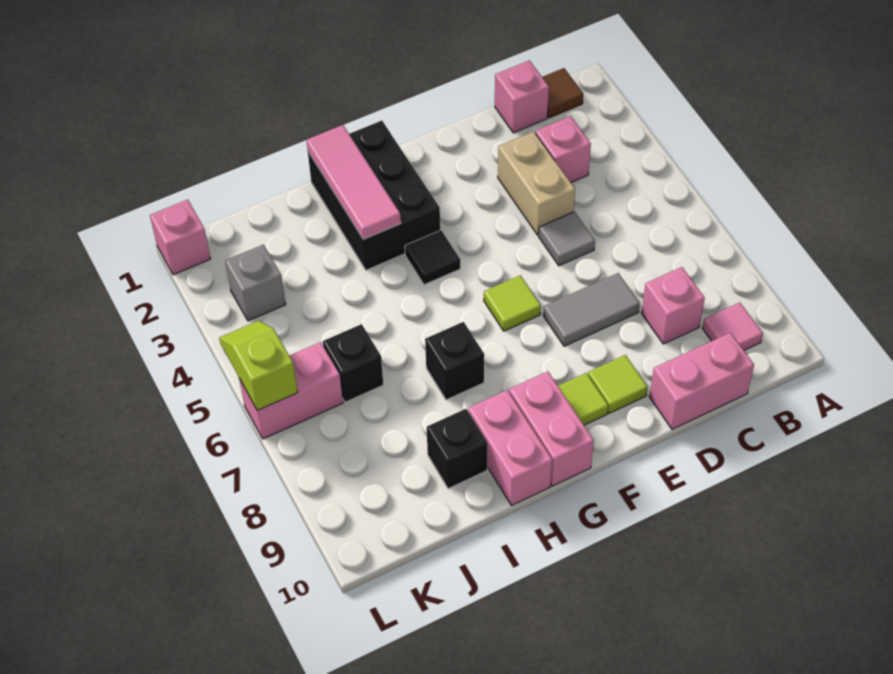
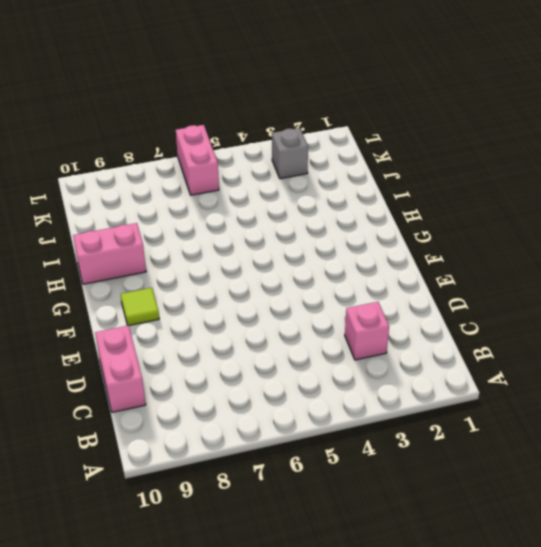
none -> brown tile B1 level 1
none -> pink tile B9 level 1
none -> pink brick C1 level 1

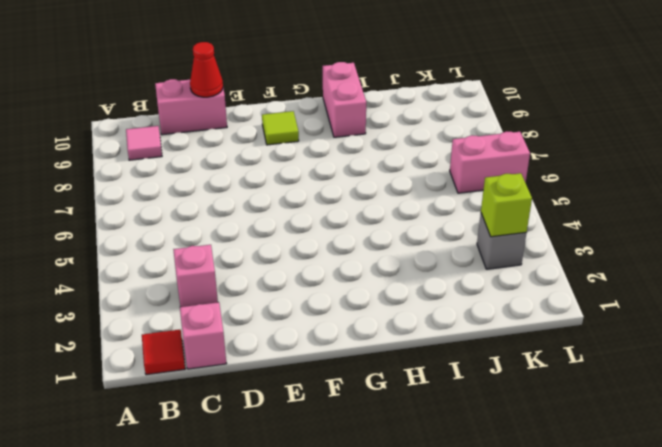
red tile B1 level 1 -> brown tile B1 level 1
red cone D10 level 2 -> none
lime brick K3 level 2 -> none
none -> pink brick C8 level 1
none -> tan brick D3:D4 level 1
none -> grey tile D5 level 1

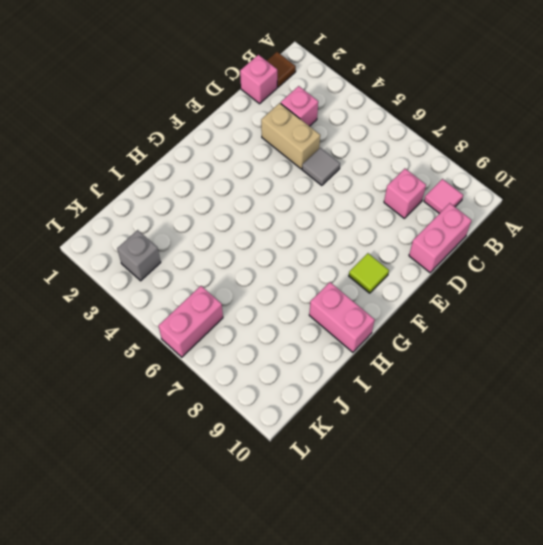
none -> grey tile D7:E7 level 1
none -> lime tile E9 level 1
none -> lime tile F6 level 1

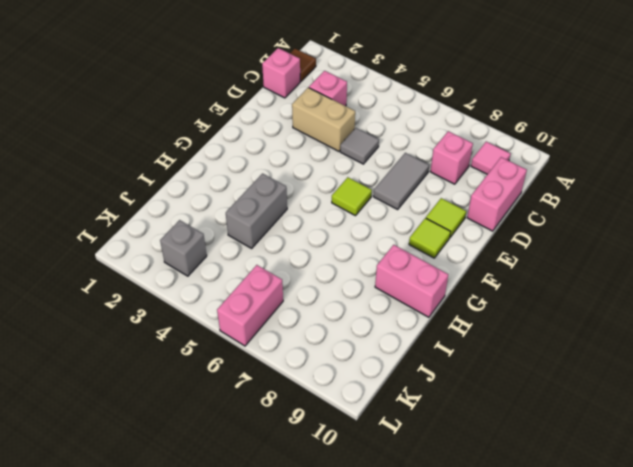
grey brick H4:I4 level 1 -> none
none -> black brick G1:H3 level 1
none -> black tile G4 level 1
none -> pink brick G9:G10 level 1

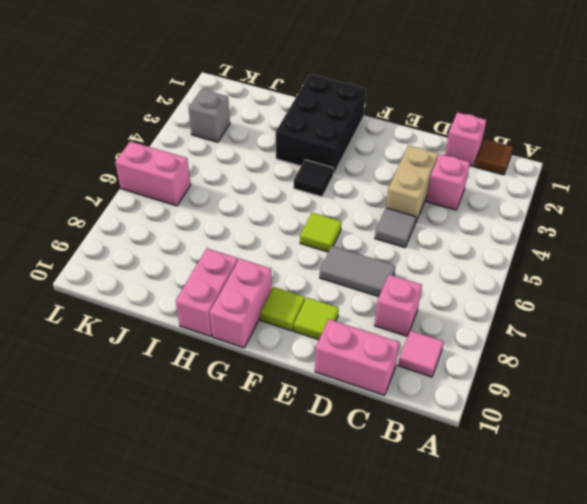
none -> black brick H7 level 1
none -> black brick I9 level 1
none -> black brick J6 level 1

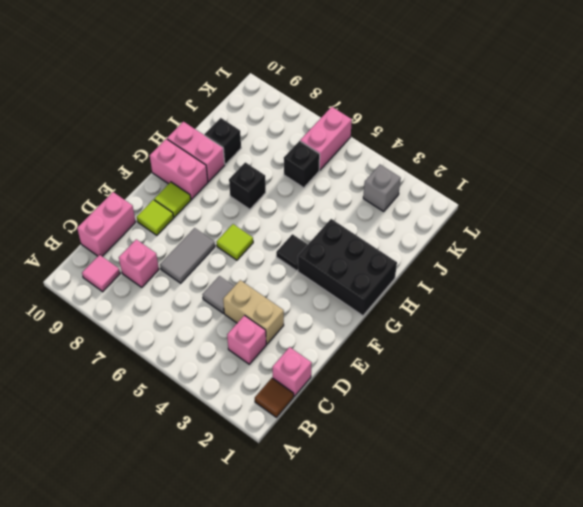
none -> pink brick L1 level 1
none -> pink tile H1:H3 level 2
none -> lime slope L5:L6 level 2 top 6

